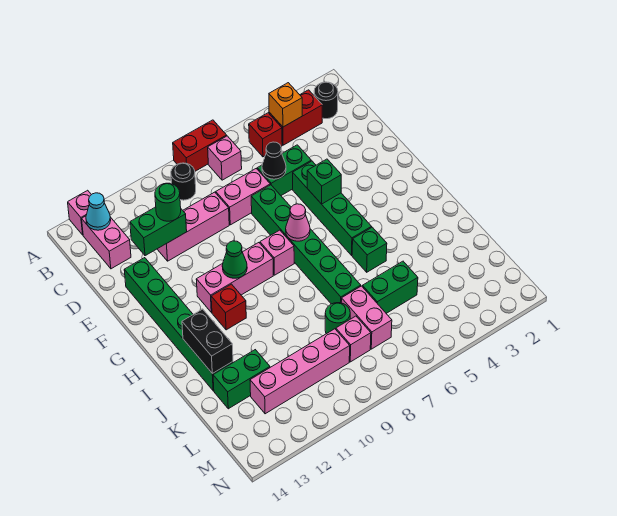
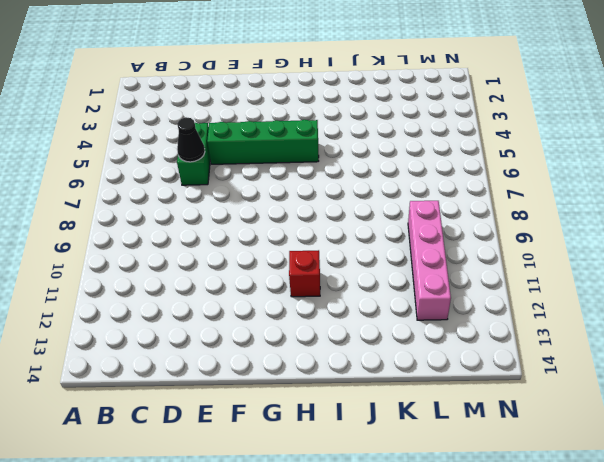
none -> red brick A7:A8 level 1
none -> pink brick A13 level 1
none -> black round brick B2 level 1
none -> red brick B3:B4 level 1

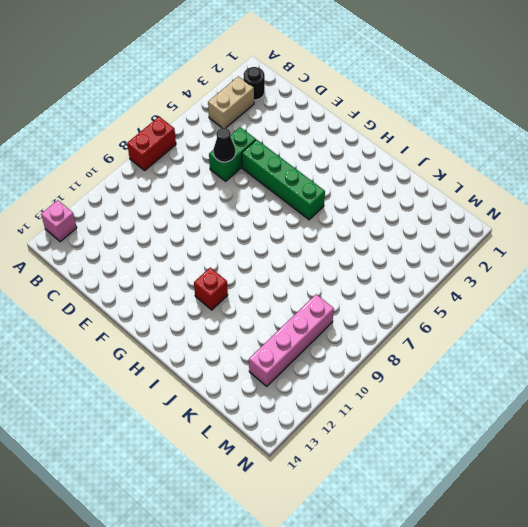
tan brick B3:B4 level 1 -> red brick B3:B4 level 1
none -> red brick B5 level 1
none -> pink brick B7 level 1
none -> black round brick B9 level 1
none -> pink brick B13:C13 level 1

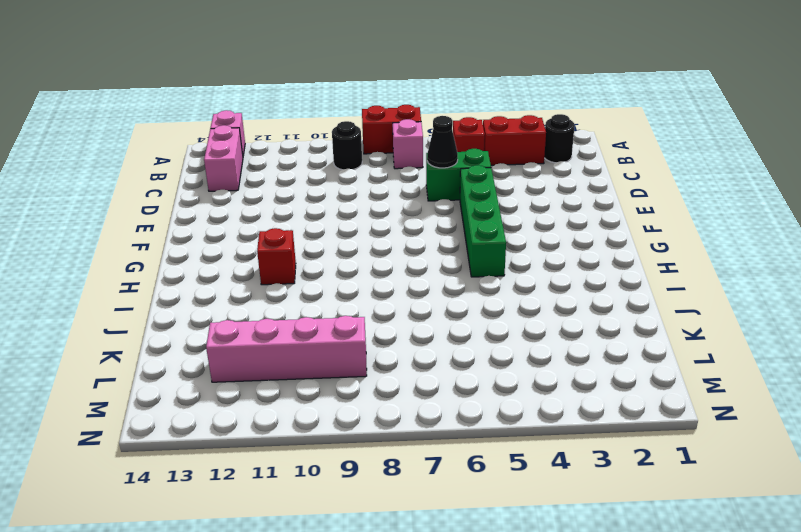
none -> pink brick D7:D8 level 1
none -> pink brick D9:D11 level 1
none -> green brick E7:J7 level 1
none -> green brick E13:J13 level 1

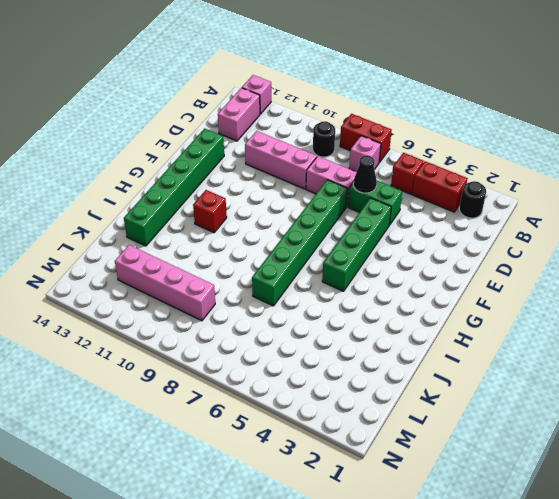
none -> pink brick G8 level 1
none -> pink brick G9:G11 level 1
none -> green brick I5 level 1
none -> green brick K5:K6 level 1

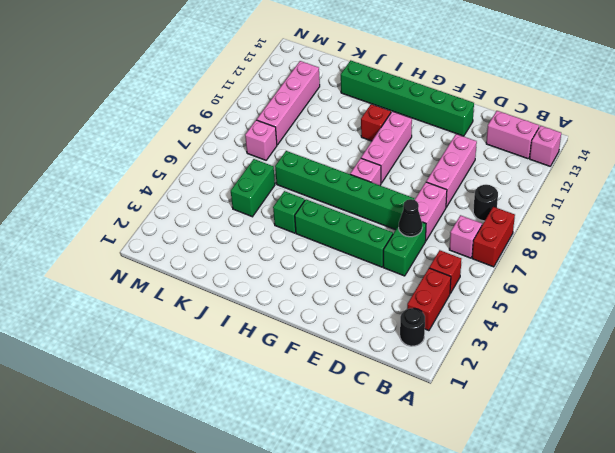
none -> pink brick K7:L7 level 1
none -> green round brick K8 level 1
none -> green brick K12:K13 level 1
none -> orange brick B4 level 2

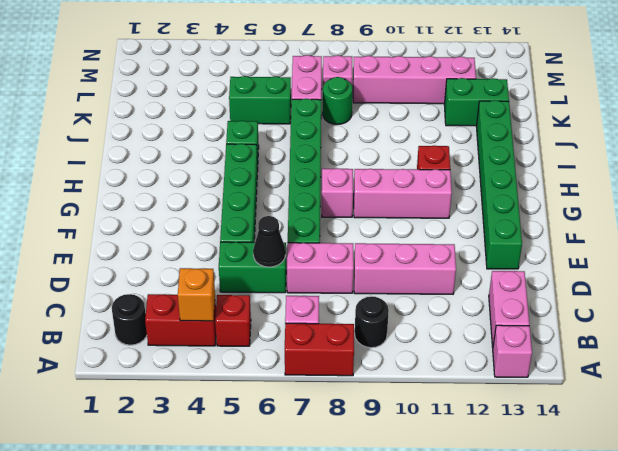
none -> cyan cone B13 level 2
none -> green brick D11:D12 level 2
none -> green brick F5 level 2
none -> pink cone G7 level 2

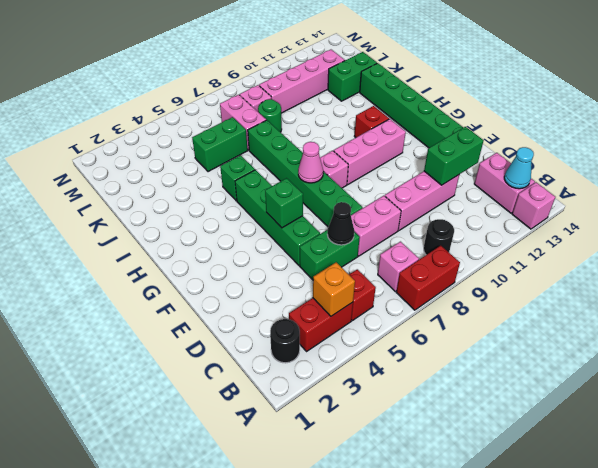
none -> green cone G10 level 2
none -> black brick I13:J13 level 2
none -> green round brick D11 level 3

